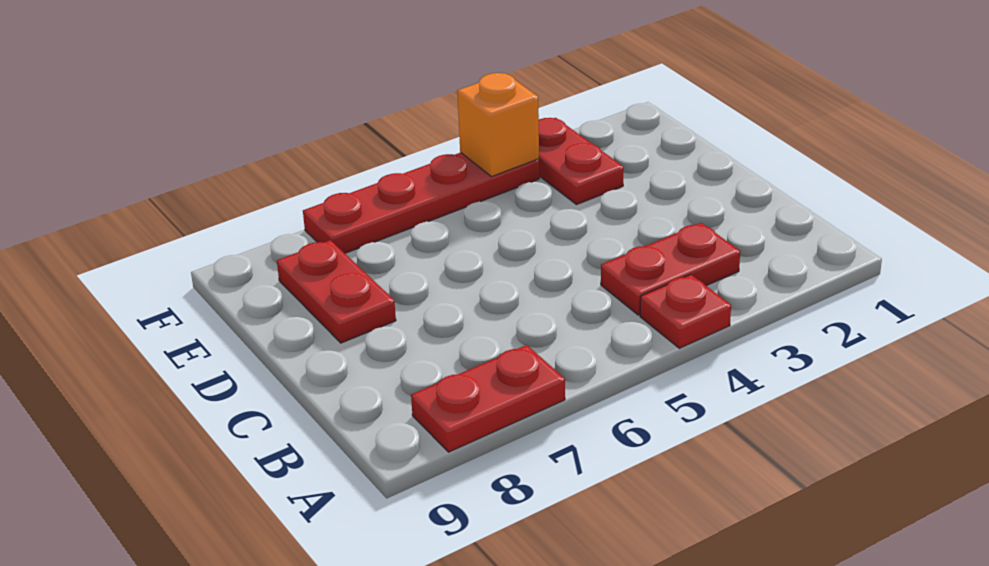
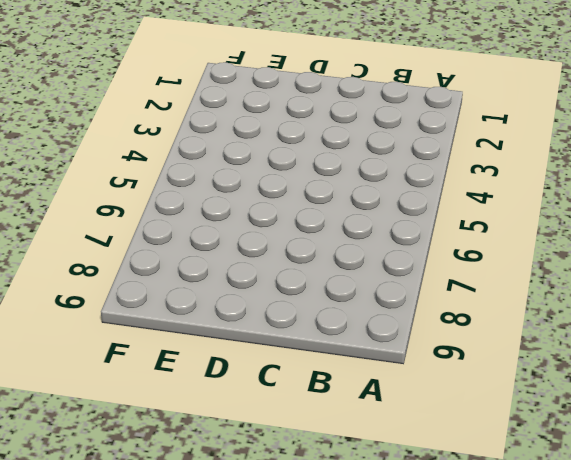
none -> red plate A4 level 1
none -> red plate A7:A8 level 1

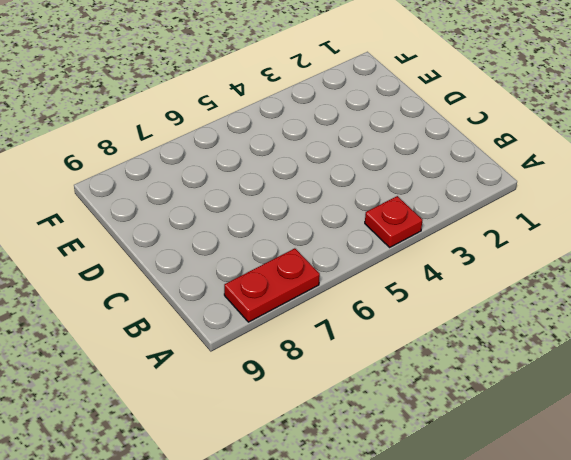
none -> red plate B3:B4 level 1
none -> red plate D8:E8 level 1

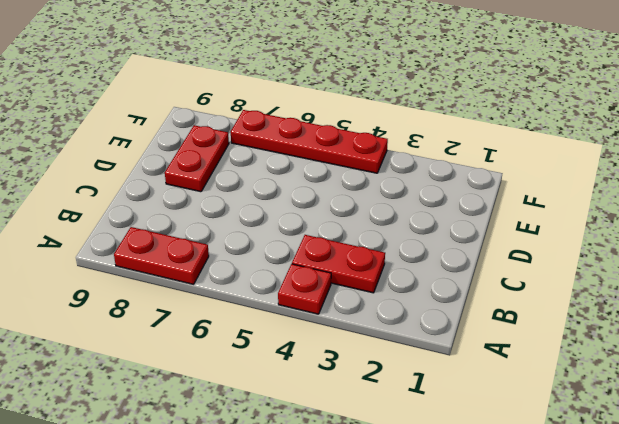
none -> red plate E3:F3 level 1
none -> orange brick F4 level 2

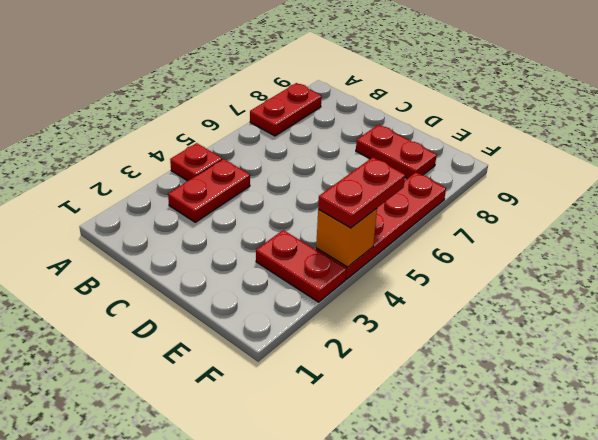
red plate F4:F5 level 3 -> none

